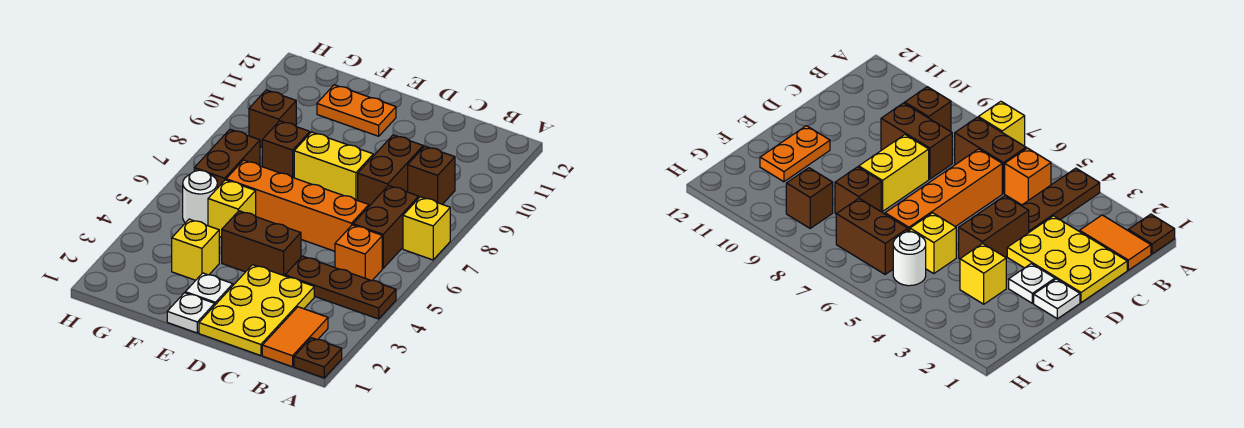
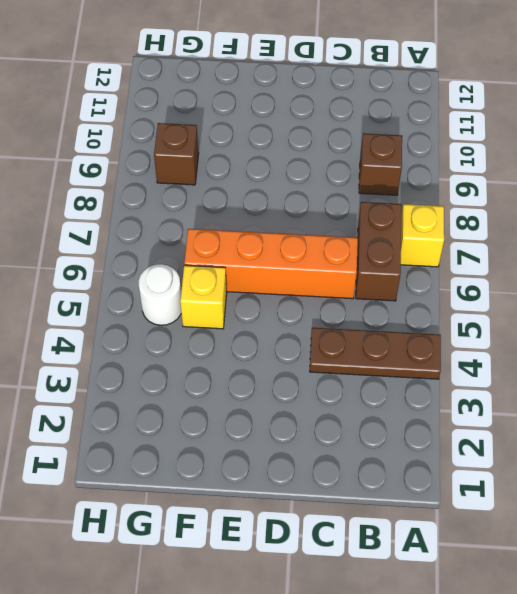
none -> brown plate A1 level 1
none -> orange tile B1:B2 level 1
none -> orange brick B5 level 1

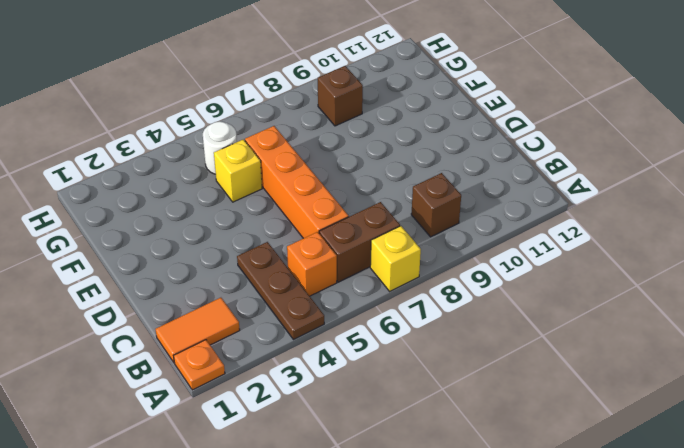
orange plate A1 level 1 -> brown plate A1 level 1
none -> yellow plate C1:D3 level 1
none -> brown brick C8:C9 level 1
none -> brown brick D4:E4 level 1

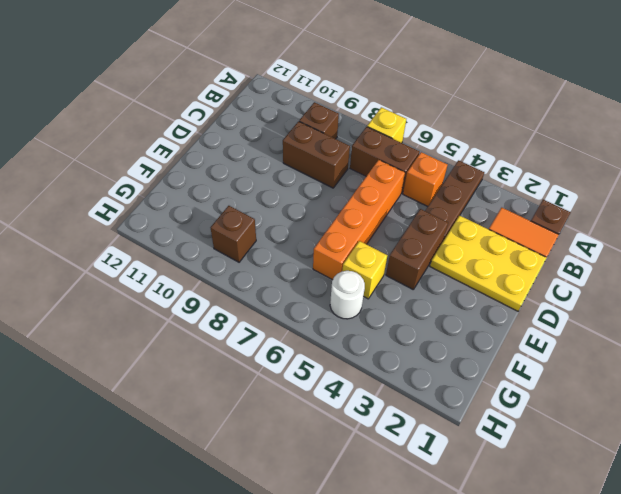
none -> yellow brick D8:E8 level 1
none -> white plate E1 level 1
none -> white plate E2 level 1

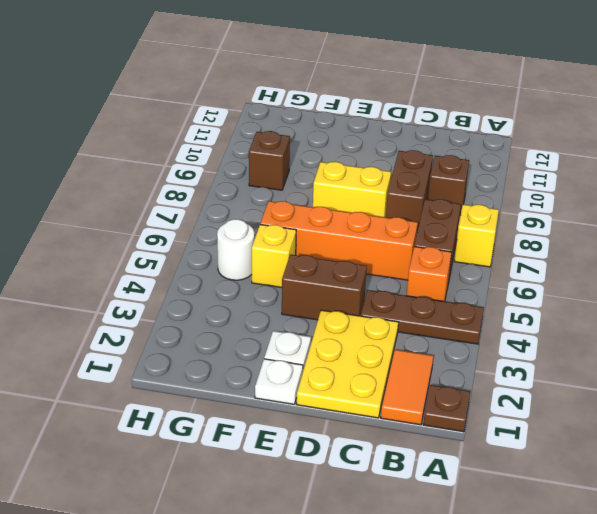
none -> orange plate E11:F11 level 1
none -> yellow brick F3 level 1
none -> brown brick F8 level 1

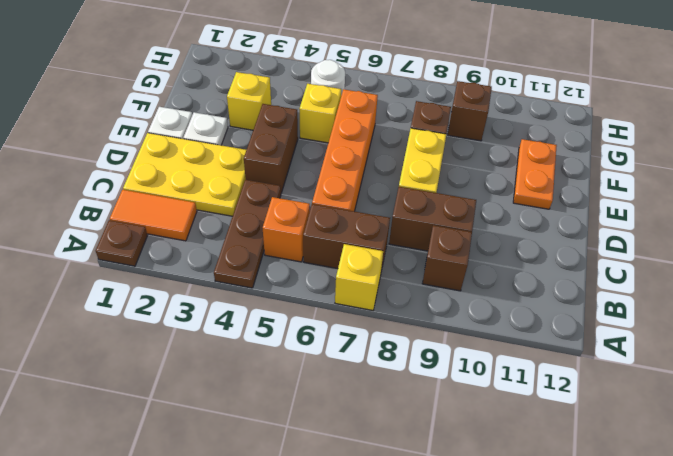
none -> brown brick G6:G7 level 1

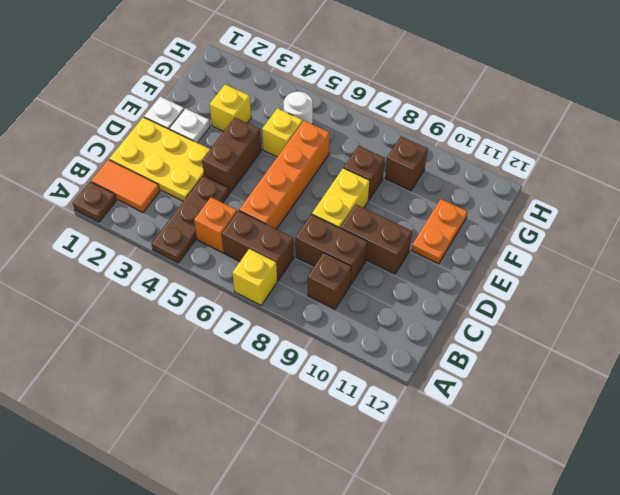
brown brick D9:D10 level 1 -> brown brick G6:G7 level 1

